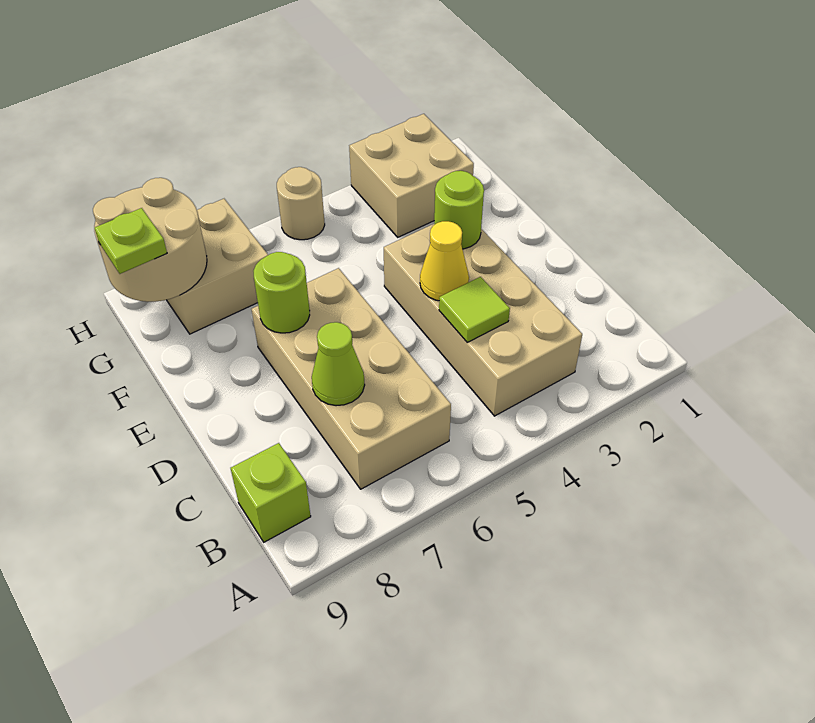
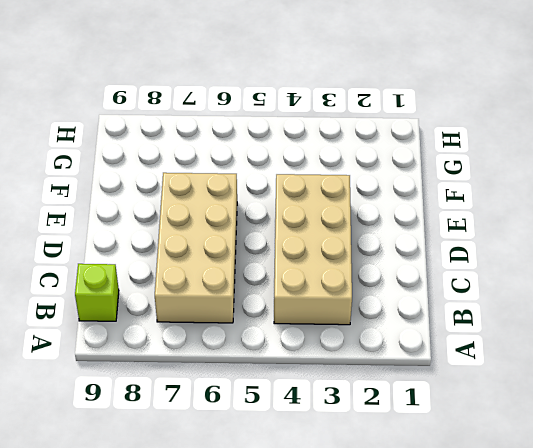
none -> tan brick G2:H3 level 1
none -> tan brick G7:H8 level 1
none -> tan round brick H5 level 1

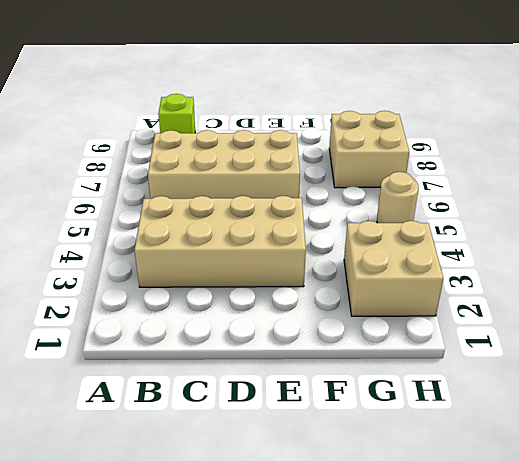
none -> lime tile C4 level 2
none -> lime cone C7 level 2
none -> yellow cone D4 level 2

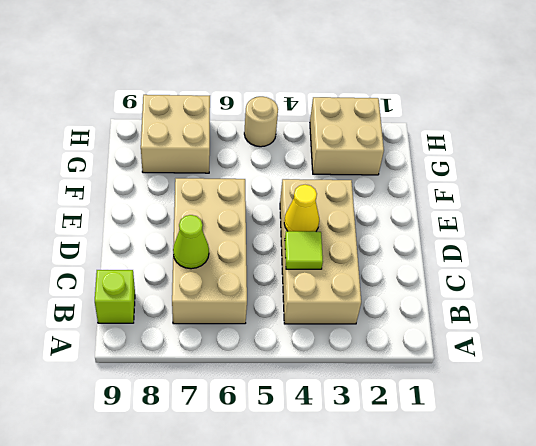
none -> lime round brick E3 level 2
none -> lime round brick E7 level 2
none -> tan round brick G8:H9 level 2

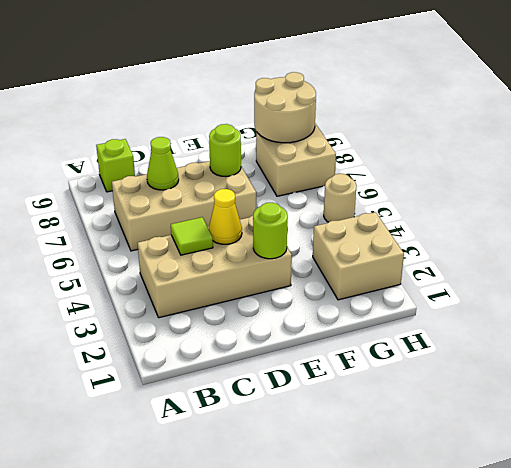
none -> lime plate G9 level 3

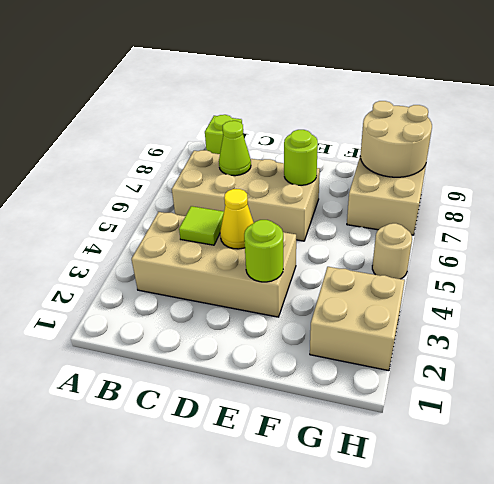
none -> lime plate G9 level 3

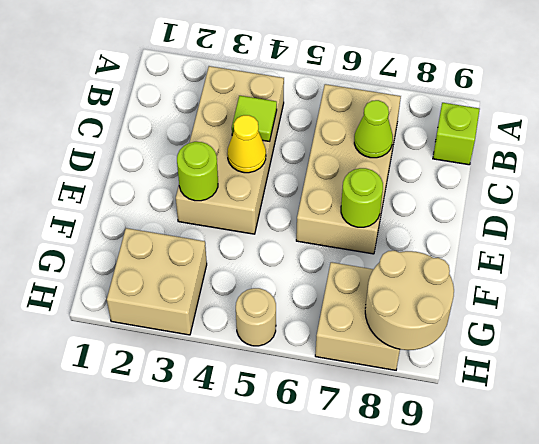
none -> lime plate G9 level 3

